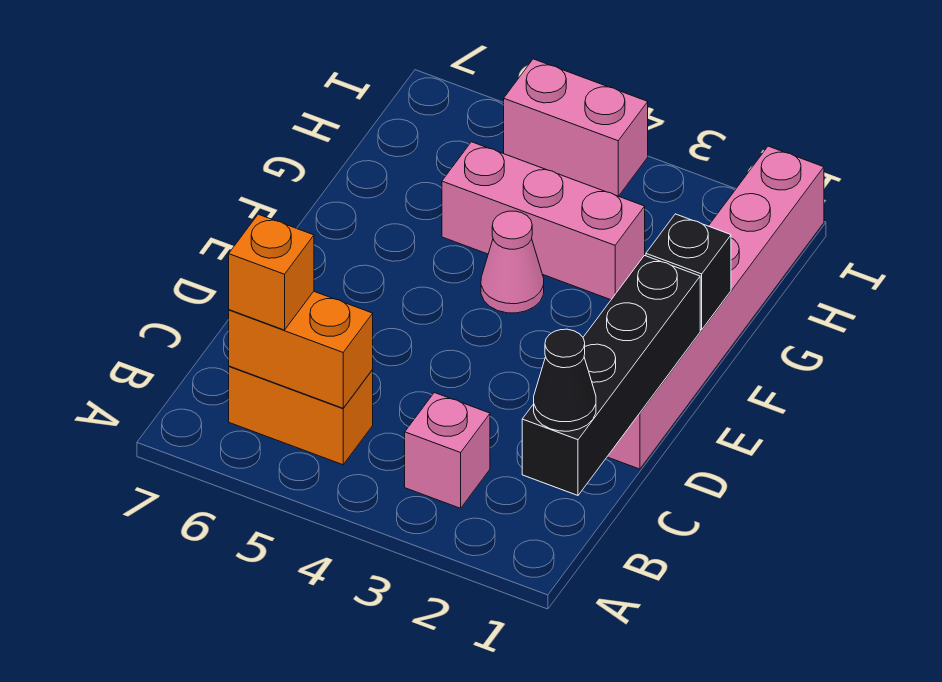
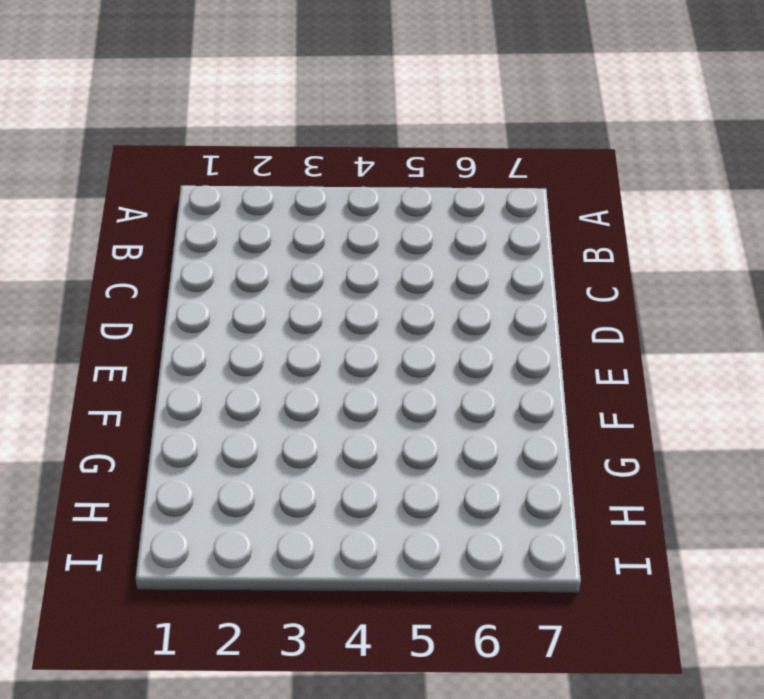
none -> pink brick B3 level 1
none -> orange brick B5:B6 level 1

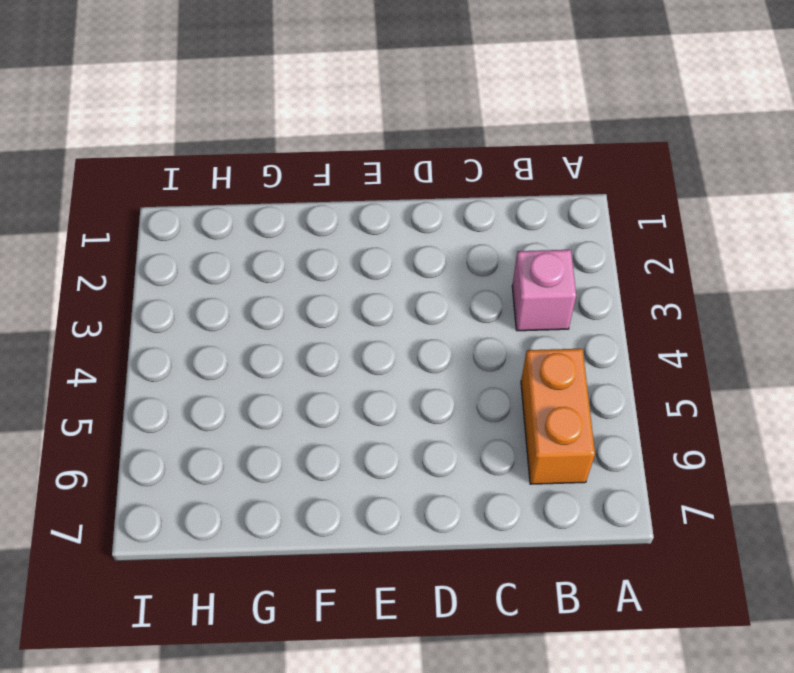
none -> pink brick D1:I1 level 1
none -> pink cone F4 level 1

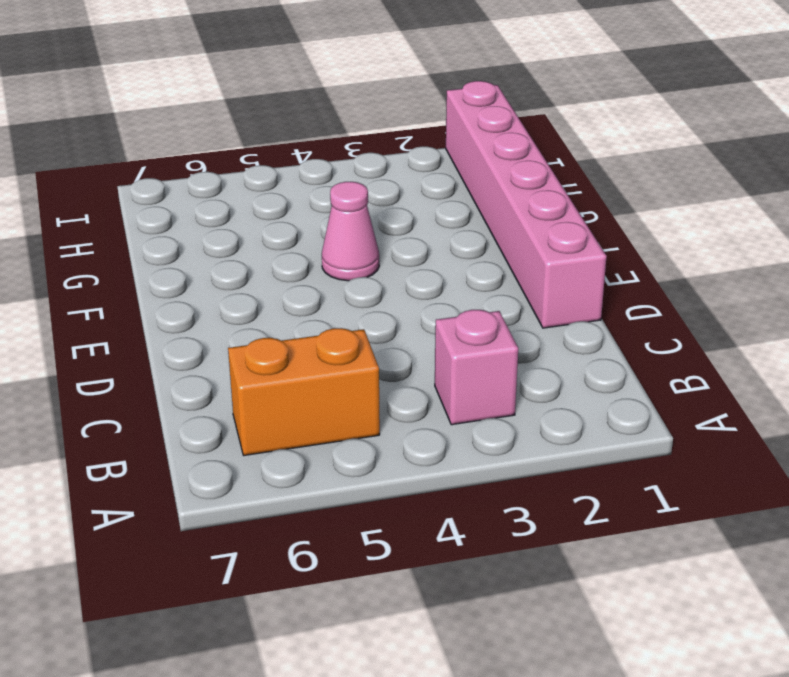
none -> pink brick G3:G5 level 1
none -> pink brick I4:I5 level 1

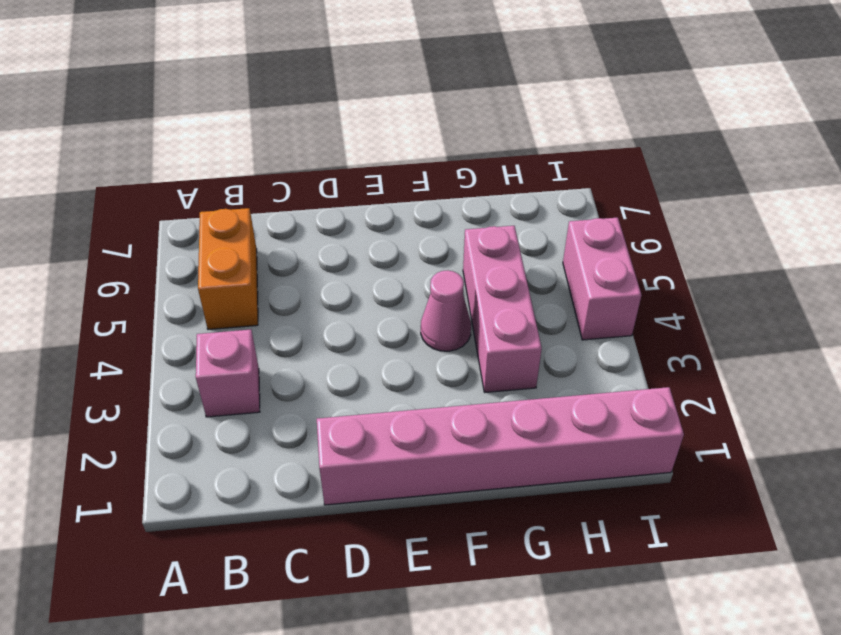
none -> black brick B1:E1 level 2
none -> orange brick B5:B6 level 2

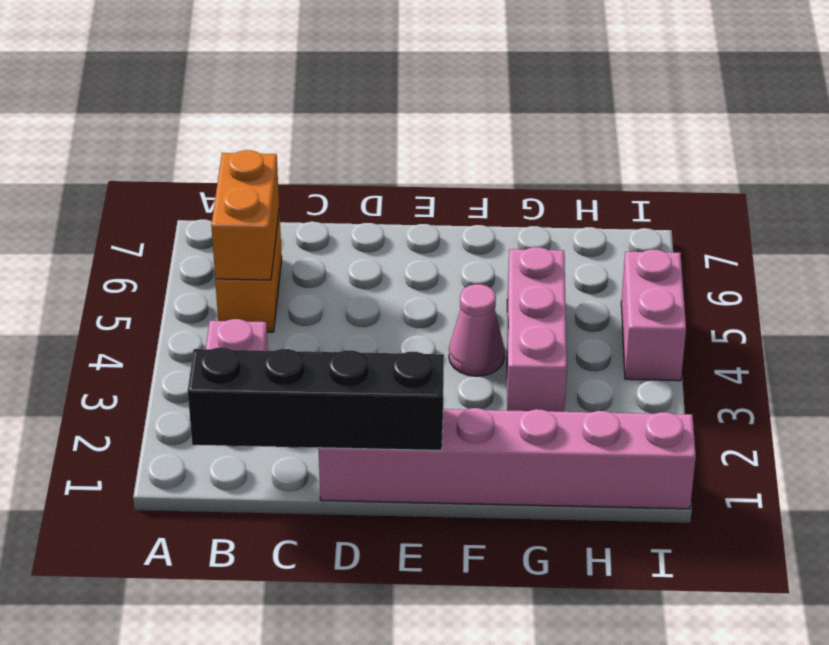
none -> black brick F1 level 2
none -> black cone B1 level 3

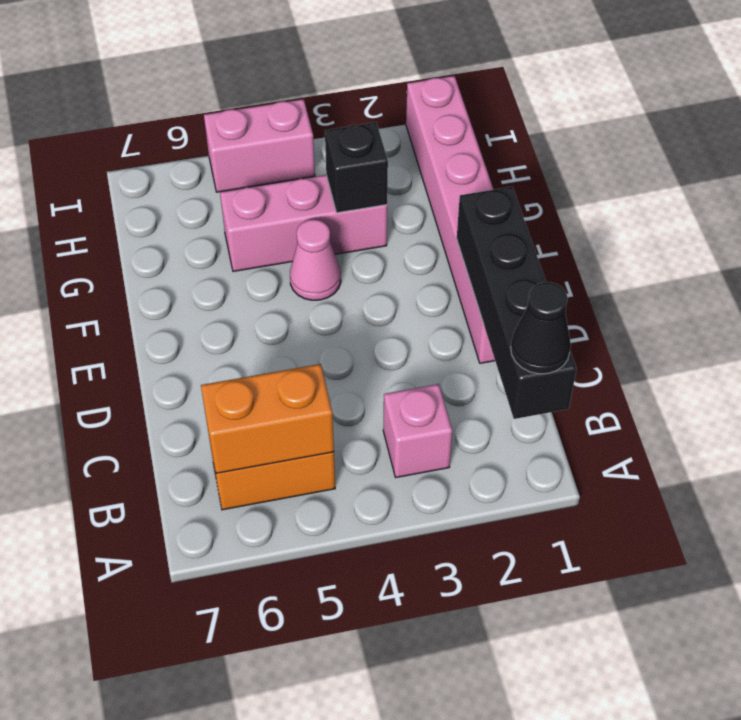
black brick G3 level 2 -> black brick F1 level 2
none -> orange brick B6 level 3

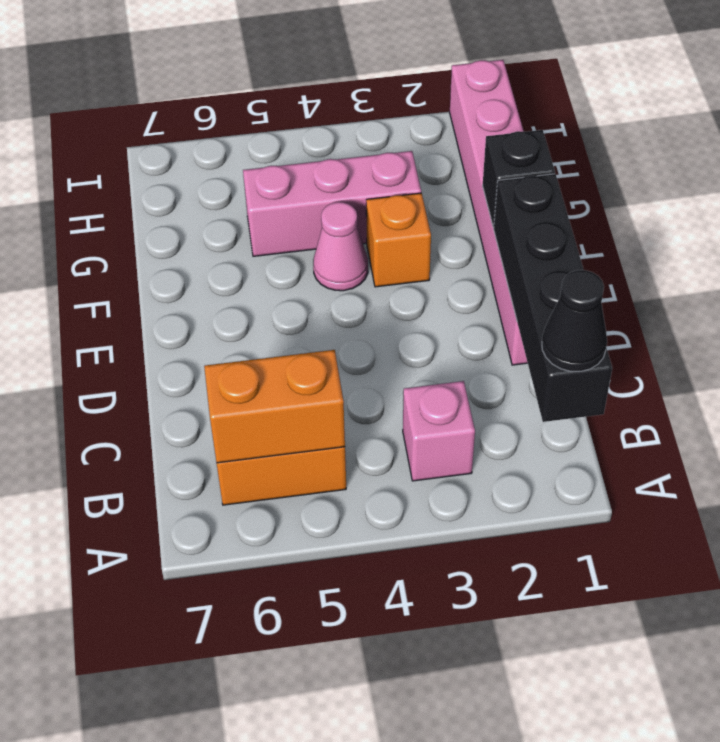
orange brick F3 level 1 -> orange brick B6 level 3
none -> pink brick I4:I5 level 1

